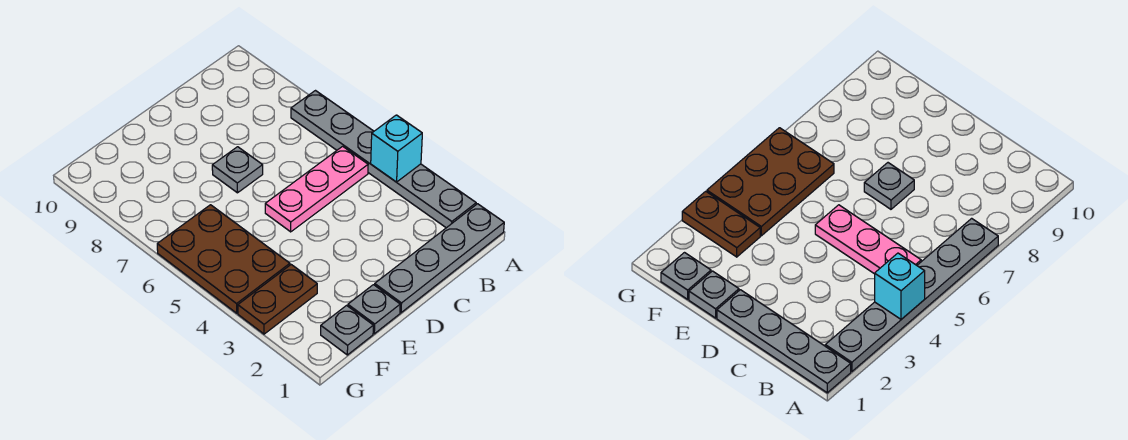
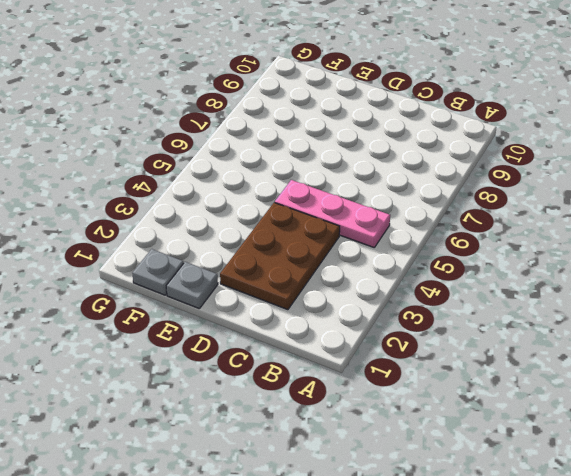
brown plate C2:D4 level 1 -> brown plate F4:G6 level 1
none -> grey plate A1:D1 level 1
none -> grey plate A2:A7 level 1

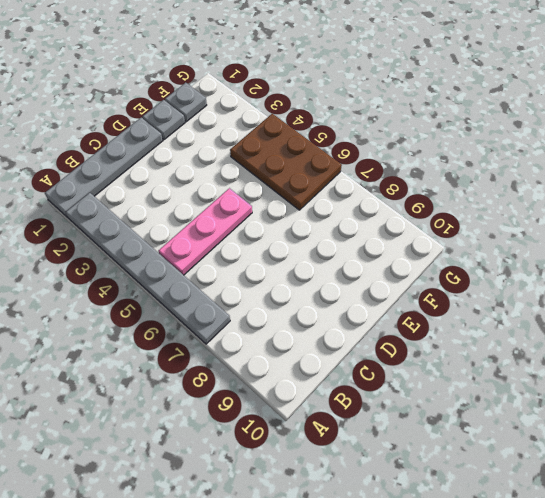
none -> grey plate D7 level 1
none -> brown plate F3:G3 level 1

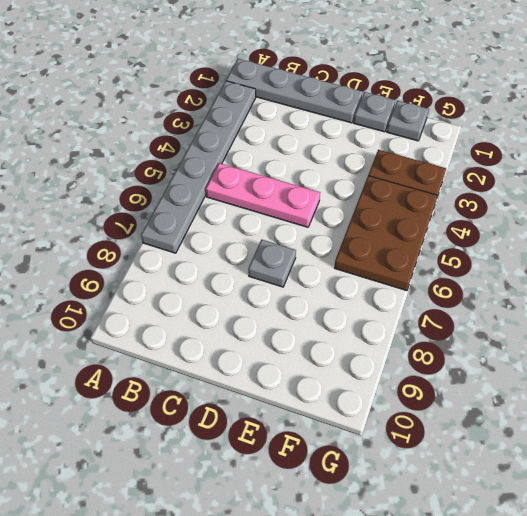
none -> cyan brick A4 level 2

